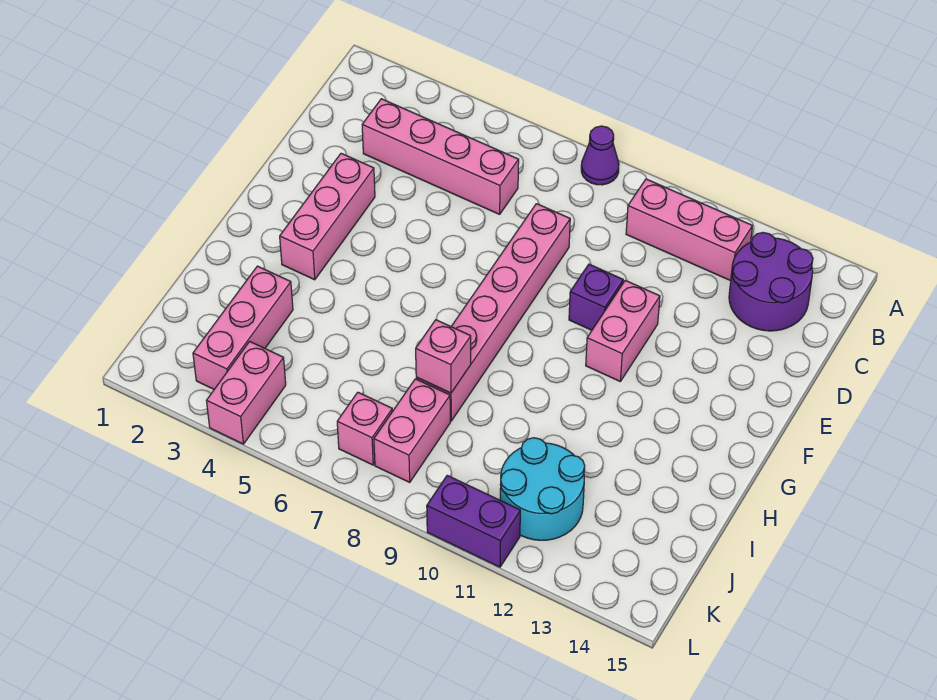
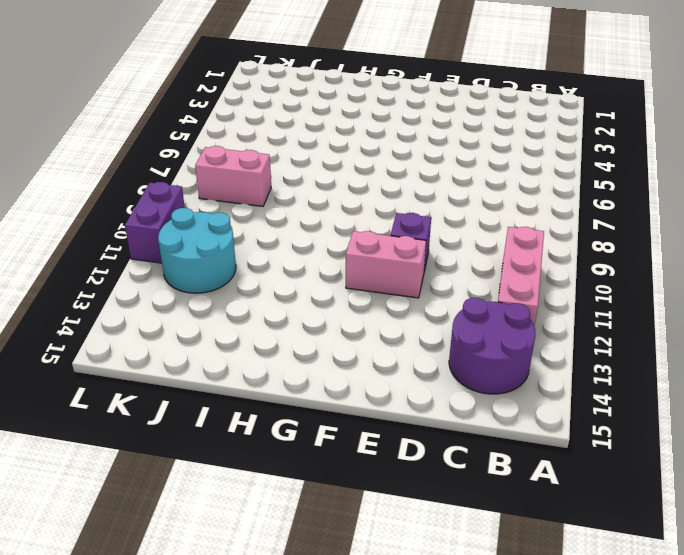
none -> purple cone A8 level 1
none -> pink brick C3:C6 level 1
none -> pink brick D8:I8 level 1

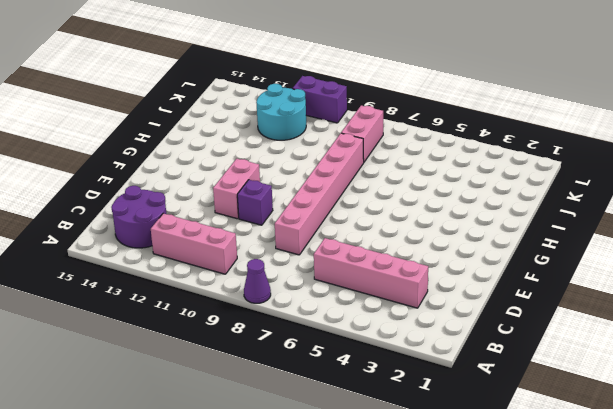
none -> pink brick E3:G3 level 1
none -> pink brick I3:K3 level 1
none -> pink brick K4:L4 level 1

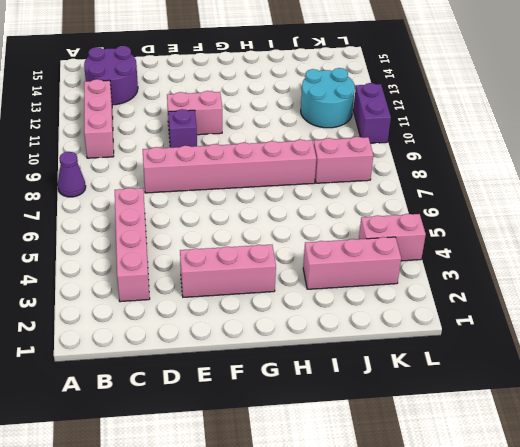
none -> pink brick K7 level 1
none -> pink brick I8 level 2

